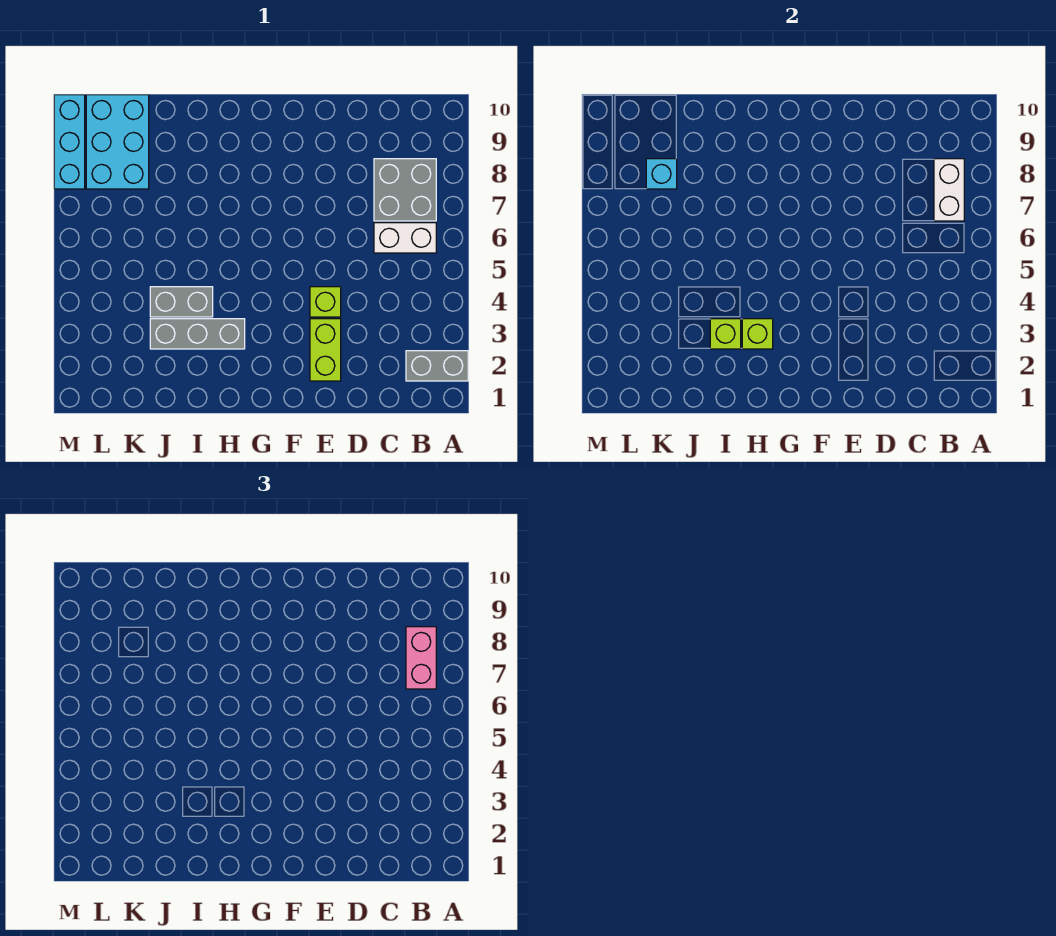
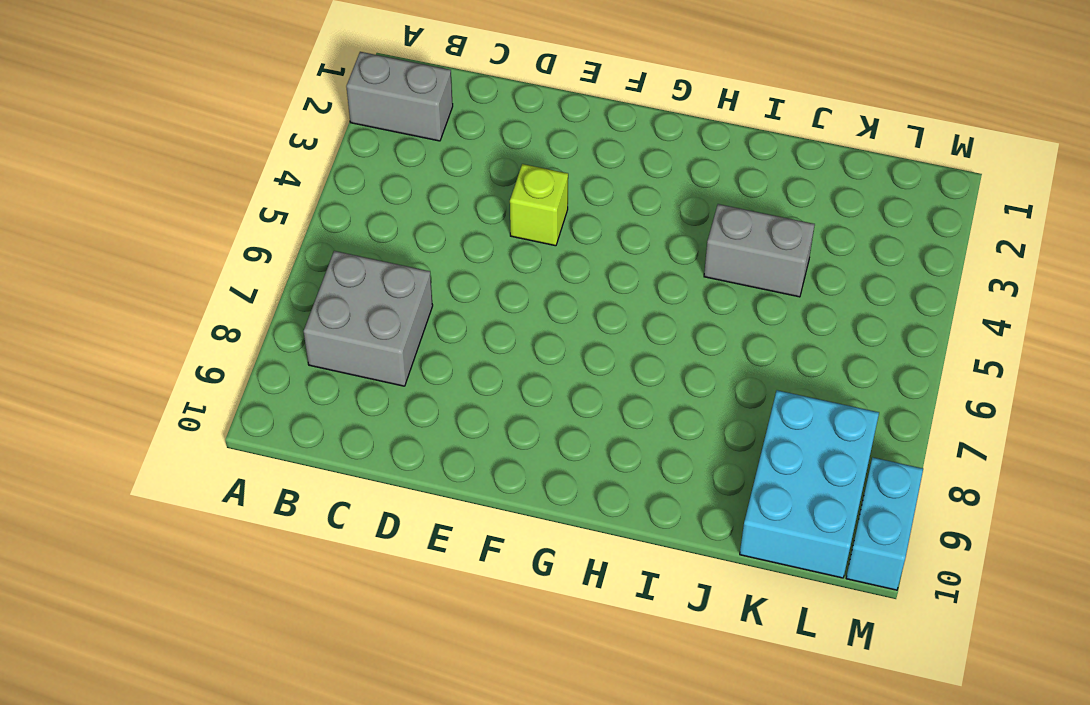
cyan brick M9:M10 level 1 -> cyan brick M8:M10 level 1
none -> white brick B6:C6 level 1
none -> lime brick E2:E3 level 1
none -> grey brick H3:J3 level 1

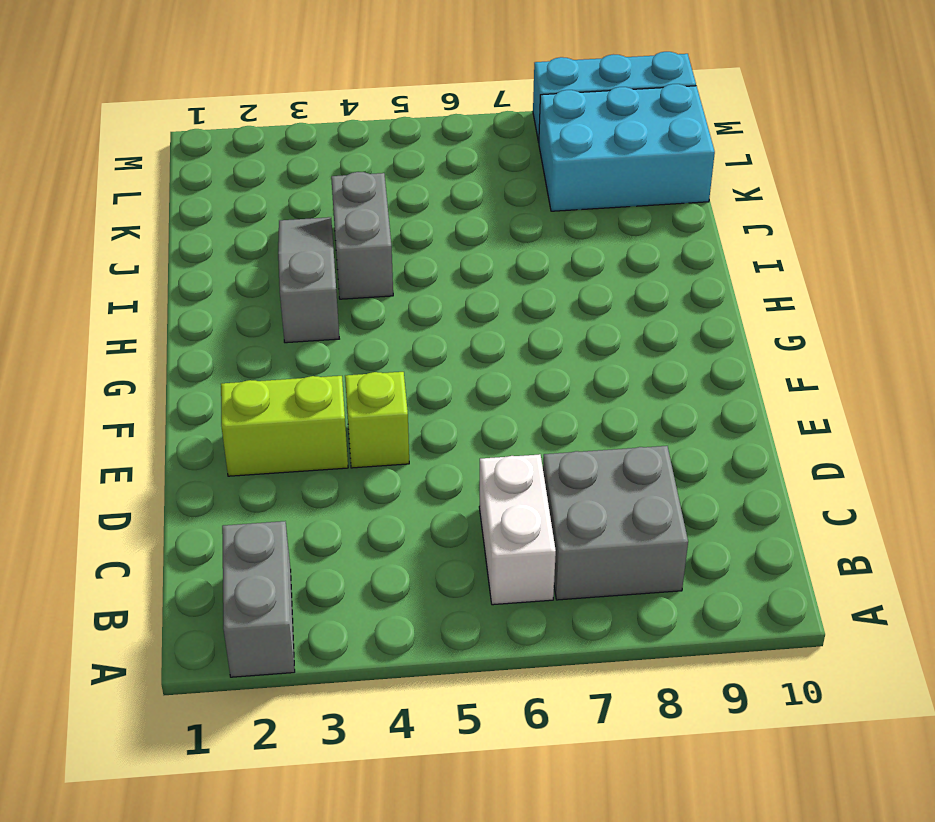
grey slope H3:J3 level 1 top H -> grey brick H3:J3 level 1
none -> white brick B7:B8 level 2
none -> lime brick H3 level 2
none -> lime brick I3 level 2

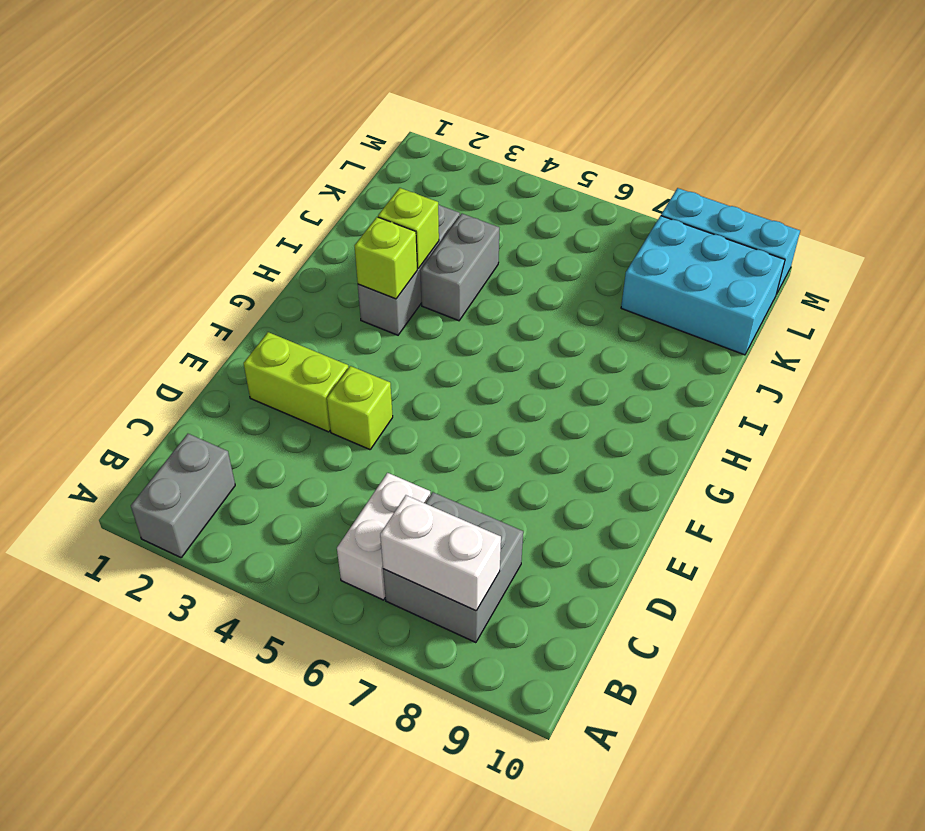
none -> cyan brick K8 level 2
none -> pink brick B7:B8 level 3

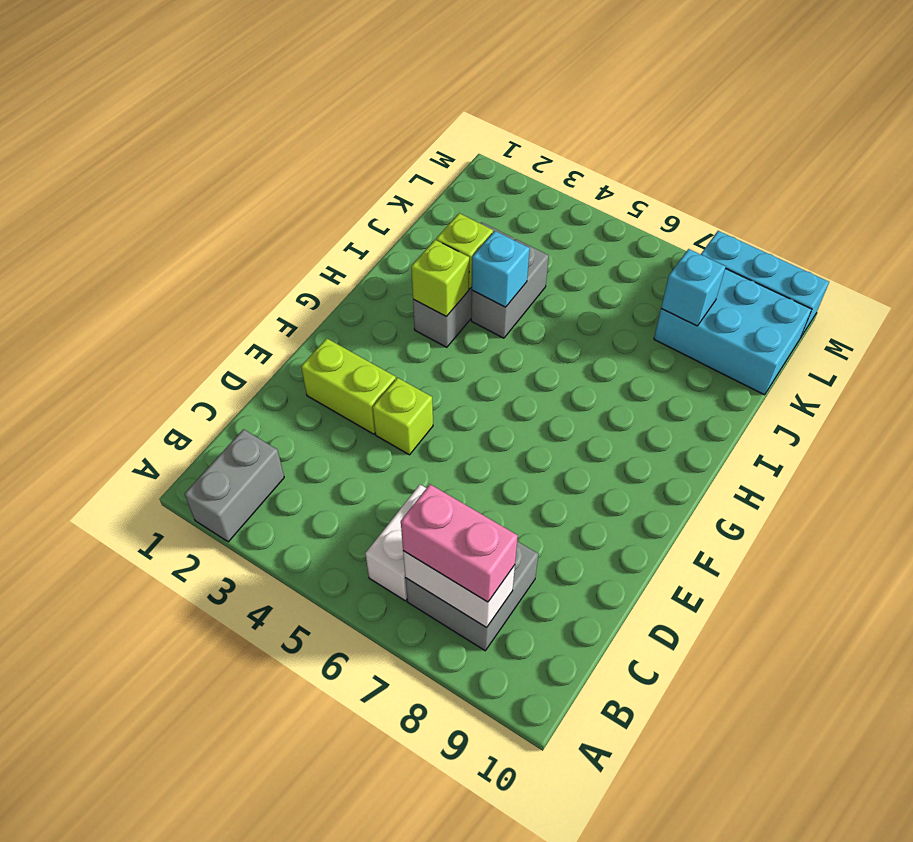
cyan brick I4 level 2 -> none

